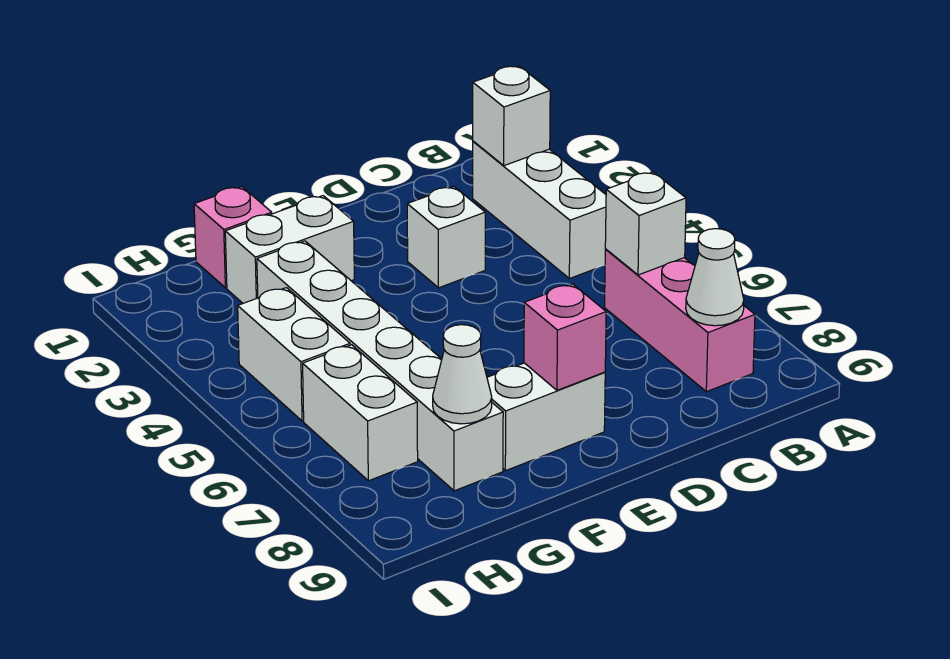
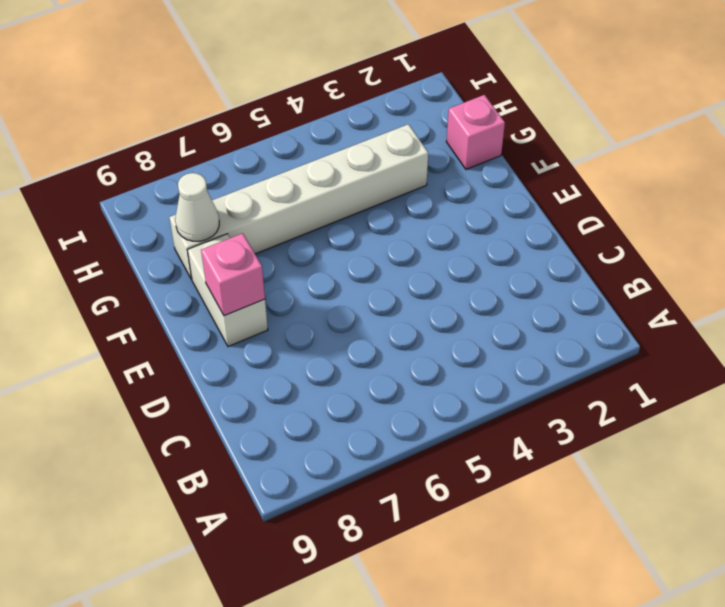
none -> white brick B2:B4 level 1
none -> pink brick B6:B8 level 1
none -> white brick D3 level 1

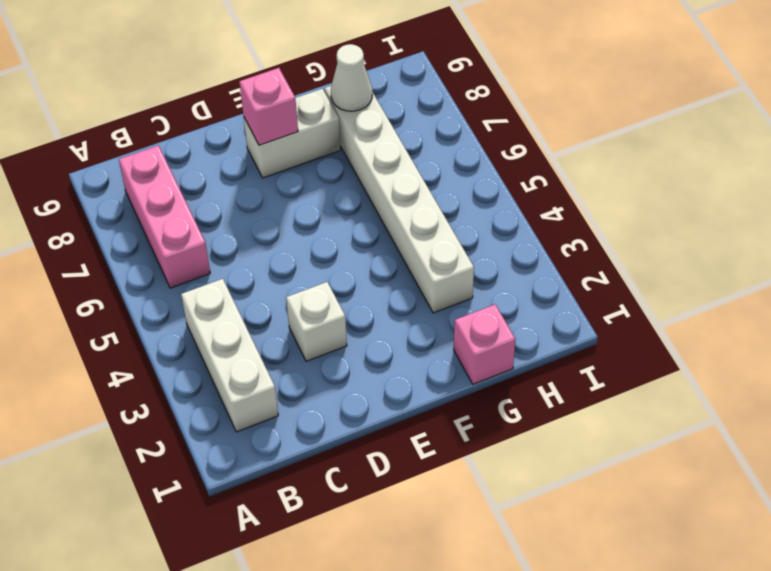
none -> white brick F2:G2 level 1
none -> white brick H4:H5 level 1
none -> white brick H6:H7 level 1

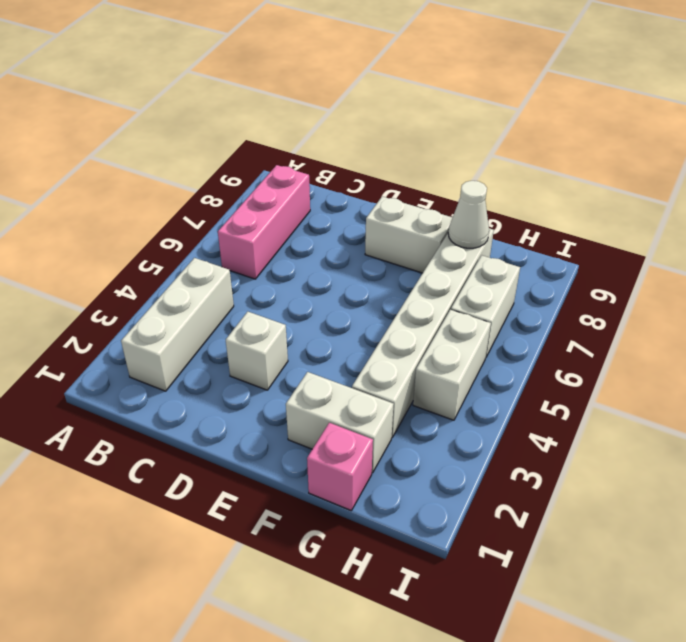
none -> white brick B2 level 2
none -> white brick B6 level 2
none -> white cone B8 level 2

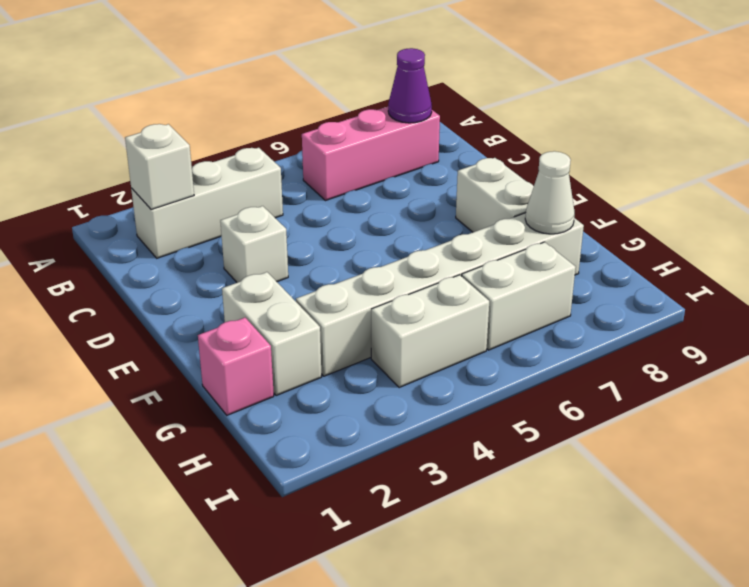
purple cone B8 level 2 -> white cone B8 level 2
none -> white brick B6 level 2
none -> pink brick E8 level 2

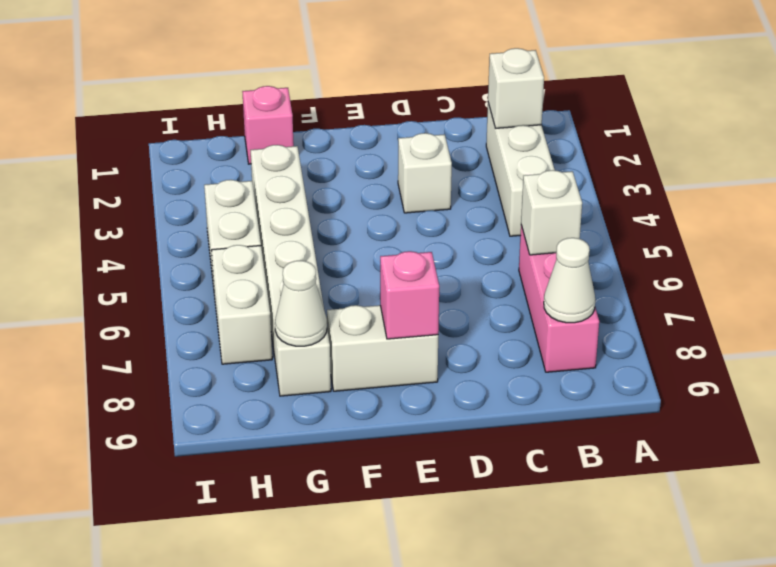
none -> white brick F2:G2 level 1

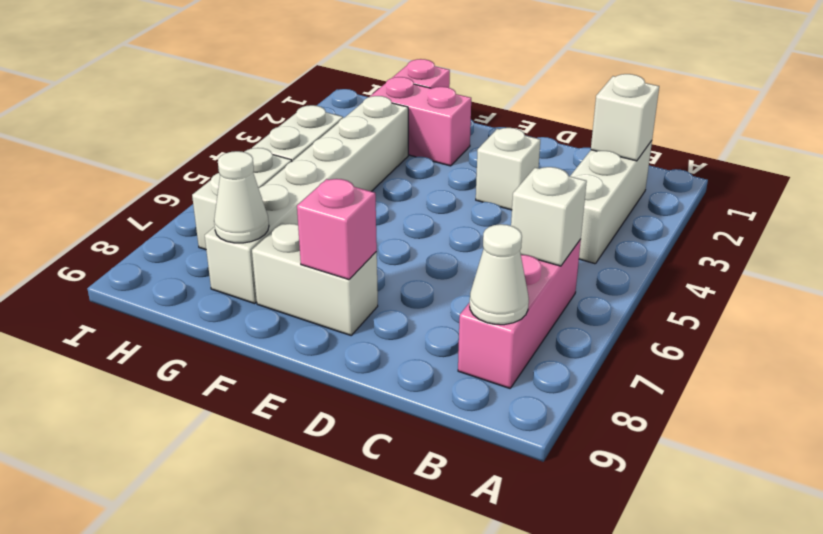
pink brick F2:G2 level 1 -> white brick F2:G2 level 1

